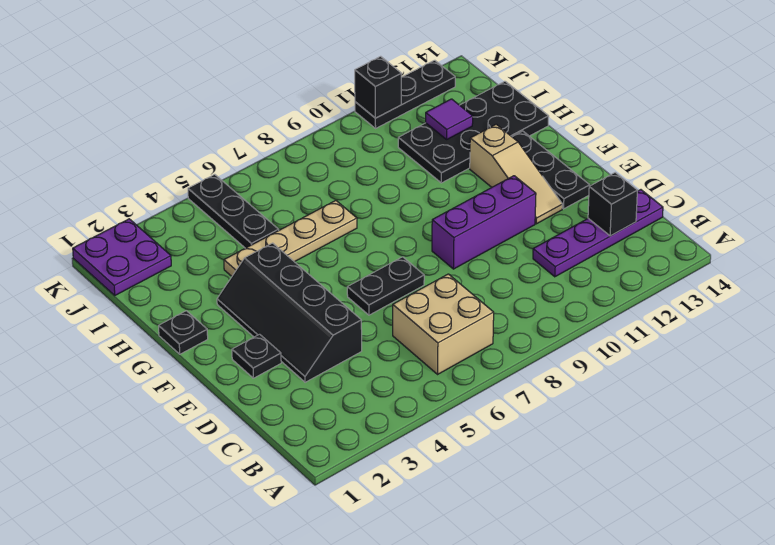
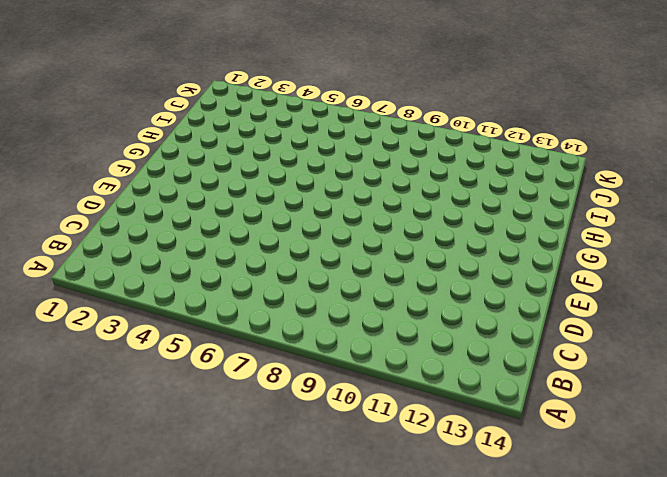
none -> tan brick B6:C7 level 1
none -> purple plate C11:C14 level 1
none -> black slope D3:G4 level 1 top 4

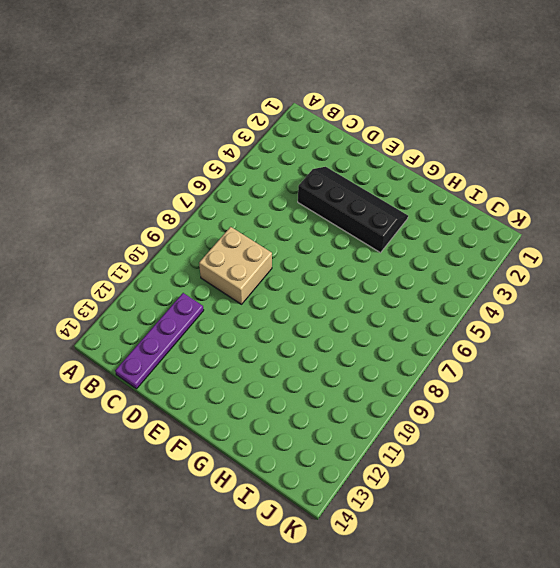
tan brick C8:D9 level 1 -> tan brick B6:C7 level 1
none -> black plate E2 level 1
none -> black plate E6:E7 level 1
none -> purple brick E9:E11 level 1

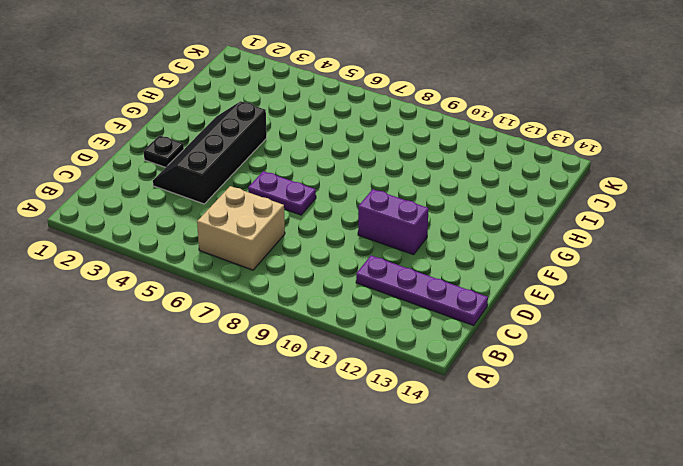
purple plate E6:E7 level 1 -> black plate E6:E7 level 1
purple brick E10:E11 level 1 -> purple brick E9:E11 level 1
none -> tan slope E12:G12 level 1 top G
none -> black plate E13:G13 level 1
none -> black plate G1 level 1

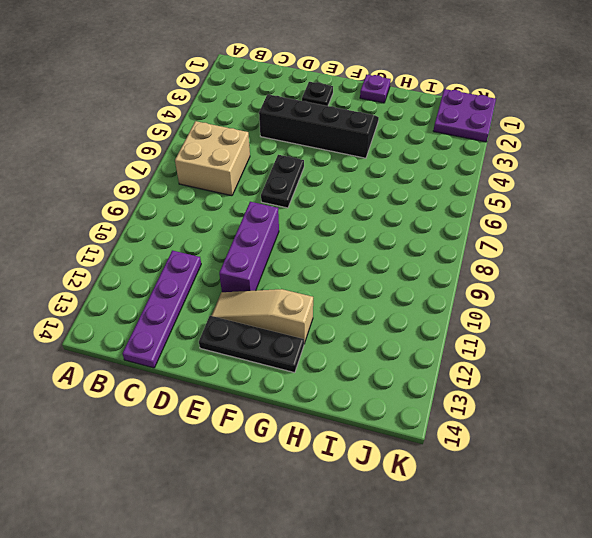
purple plate G1 level 1 -> black plate G1 level 1
none -> tan plate H4:H7 level 1
none -> black plate H11:I14 level 1
none -> black plate I5:K5 level 1

